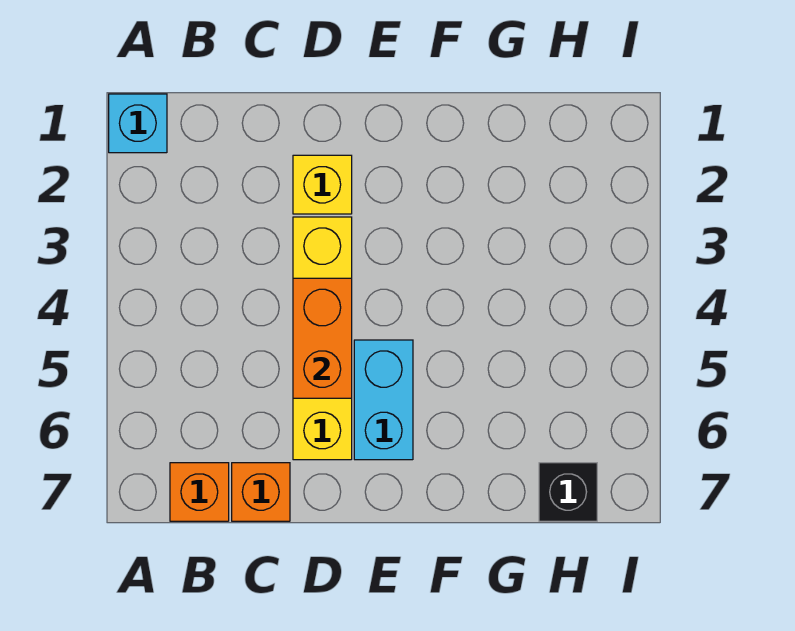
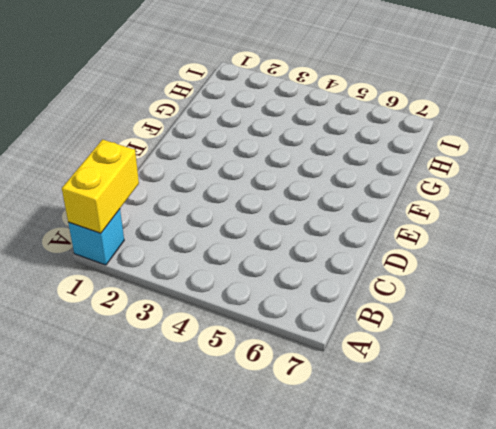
yellow brick A1:B1 level 2 -> none
none -> orange brick B7 level 1
none -> orange brick C7 level 1

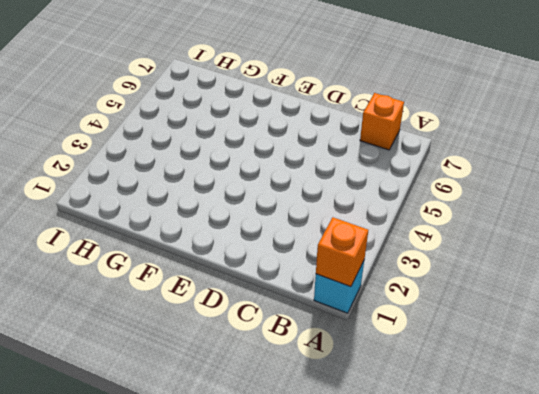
orange brick A1 level 2 -> orange brick C7 level 1
none -> yellow brick D2 level 1
none -> yellow brick D3:D6 level 1

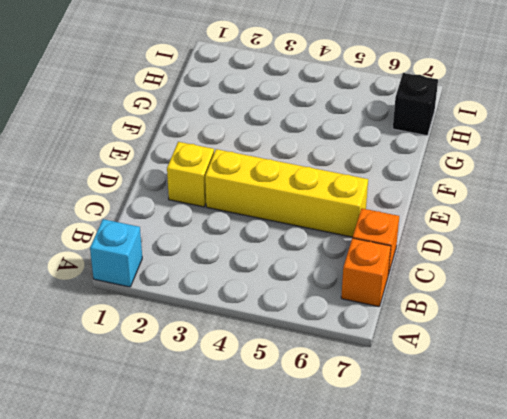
none -> cyan brick E5:E6 level 1
none -> orange brick D4:D5 level 2

